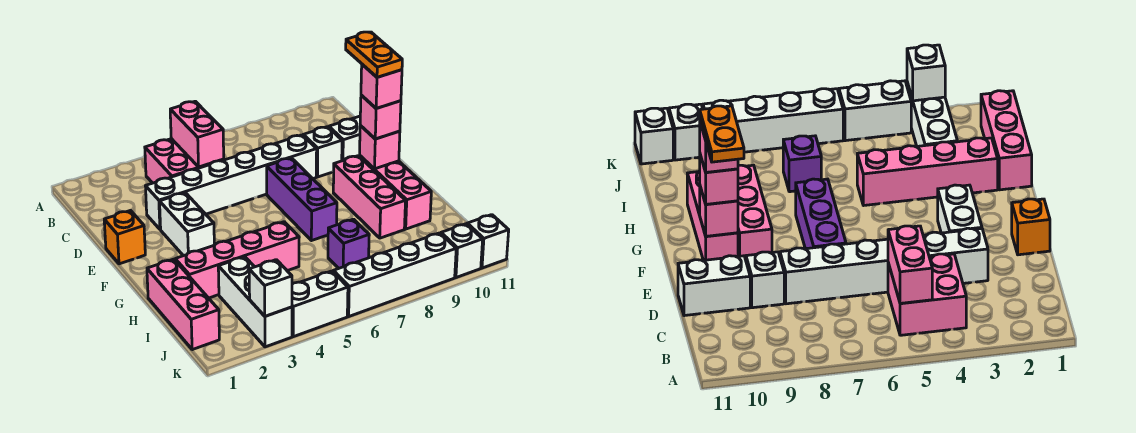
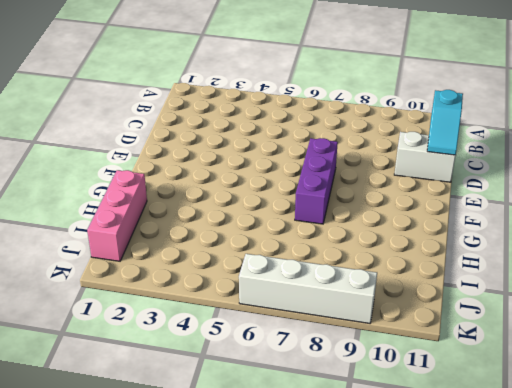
cyan slope C11:D11 level 2 top C -> none
none -> pink brick B4:C5 level 1
none -> white brick D3:D8 level 1
none -> white brick D9 level 1

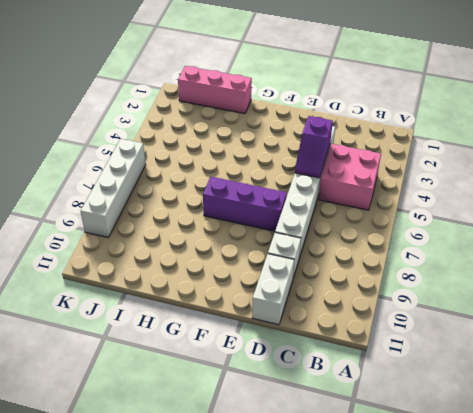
purple slope D4:D5 level 2 top 4 -> none
none -> orange brick E1 level 1
none -> white brick E3:F3 level 1
none -> pink brick F9:H9 level 1

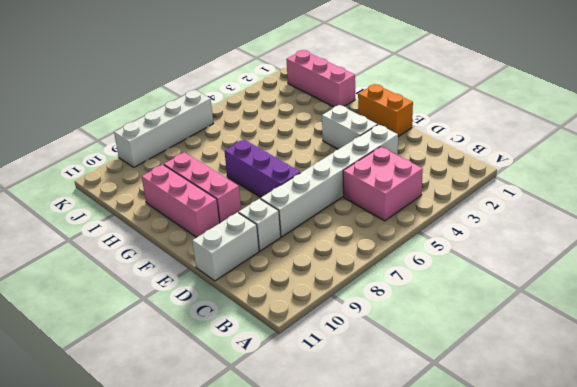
orange brick E1:F1 level 1 -> orange brick E1 level 1
none -> pink brick H2:H5 level 1
none -> white brick I3:K3 level 1
none -> purple brick I7 level 1

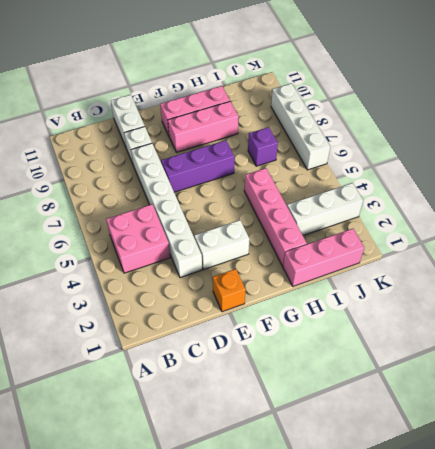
none -> white brick K4:K5 level 1
none -> white brick K10 level 1
none -> white brick K11 level 1

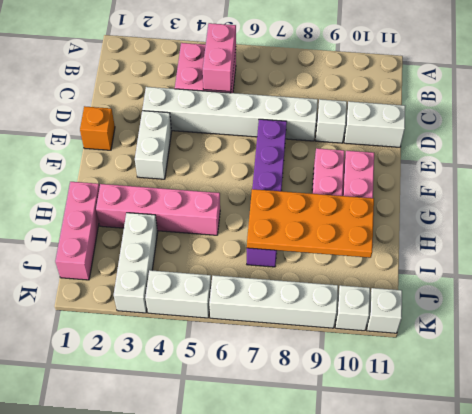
orange plate H7:I10 level 2 -> none
none -> pink brick F10 level 2
none -> white brick K3 level 2
none -> pink brick F10 level 3

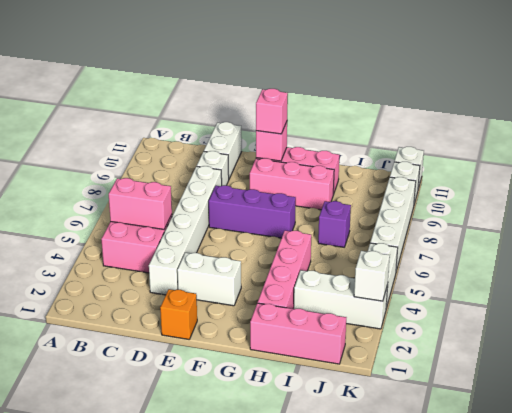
none -> pink brick F10 level 4
none -> orange plate E10:F10 level 5

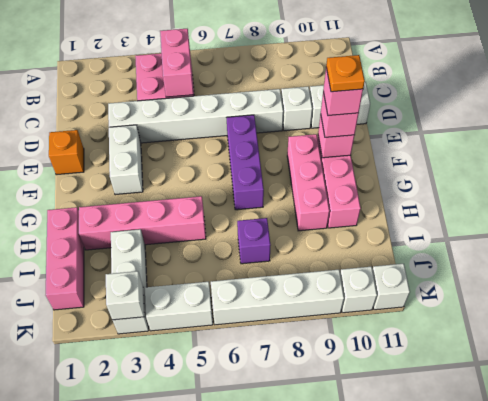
orange plate F10 level 5 -> orange plate E10:F10 level 5

